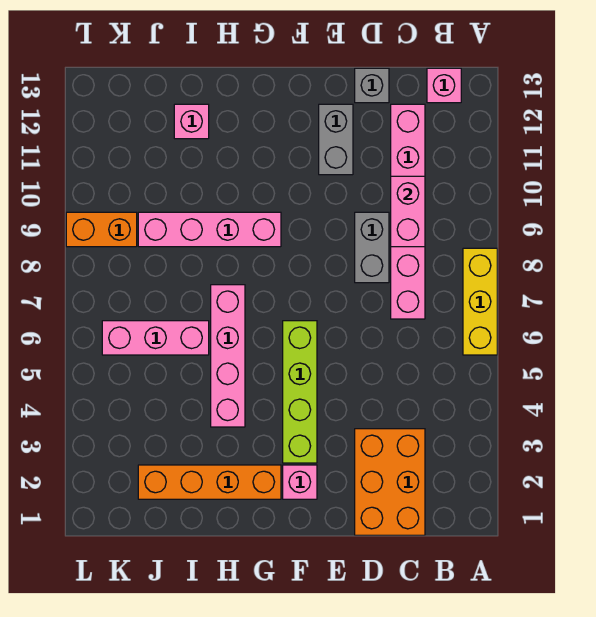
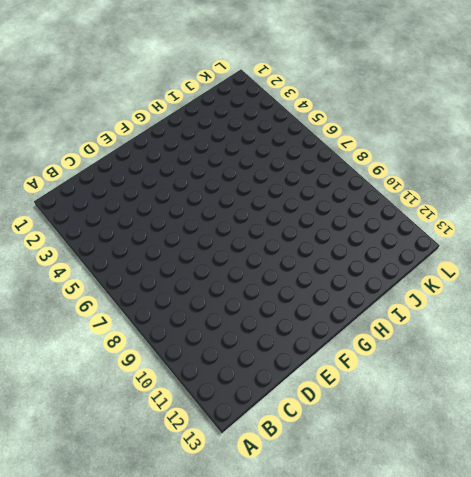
none -> yellow brick A6:A8 level 1
none -> pink brick B13 level 1
none -> orange brick C1:D3 level 1

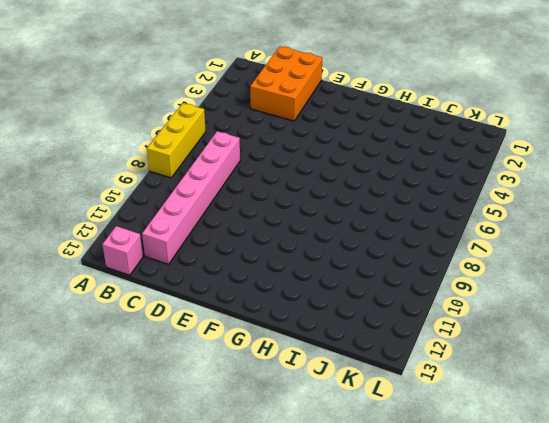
none -> grey brick D8:D9 level 1
none -> grey brick D13 level 1
none -> grey brick E11:E12 level 1

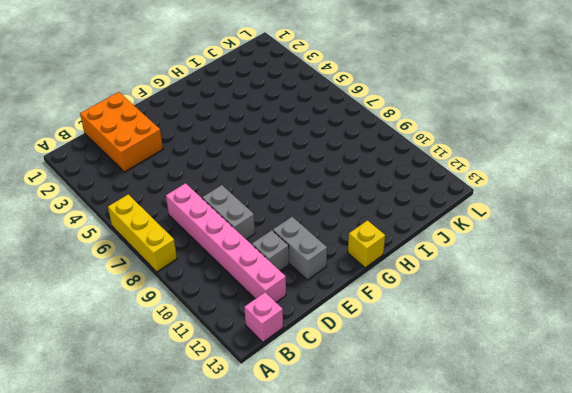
grey brick D11 level 1 -> grey brick D13 level 1
yellow brick G13 level 1 -> none
none -> pink brick F2 level 1
none -> lime brick F3:F6 level 1
none -> orange brick G2:J2 level 1

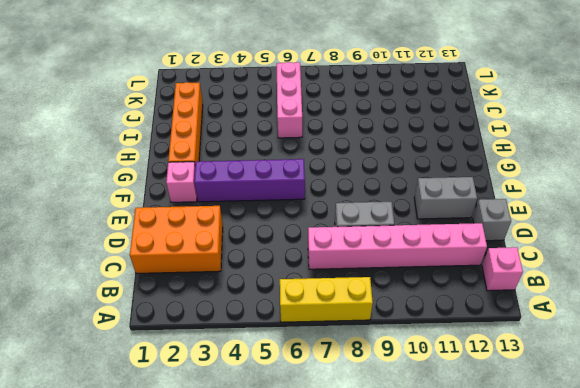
purple brick F3:F6 level 1 -> lime brick F3:F6 level 1
none -> pink brick G9:J9 level 1
none -> pink brick H4:H7 level 1
none -> pink brick I12 level 1

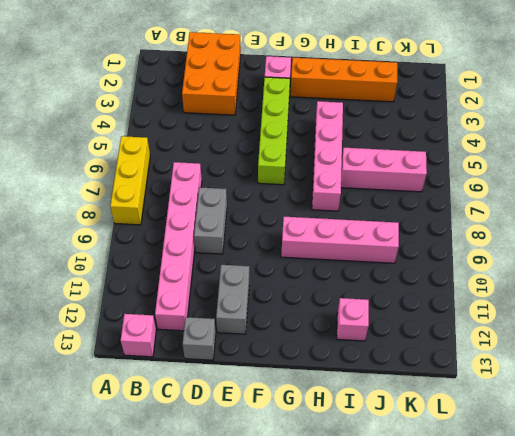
none -> orange brick K9:L9 level 1
none -> pink brick C9:C10 level 2

